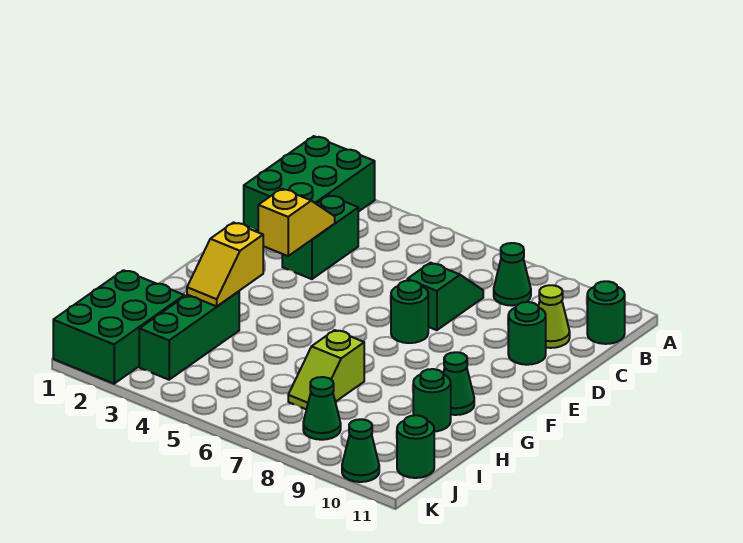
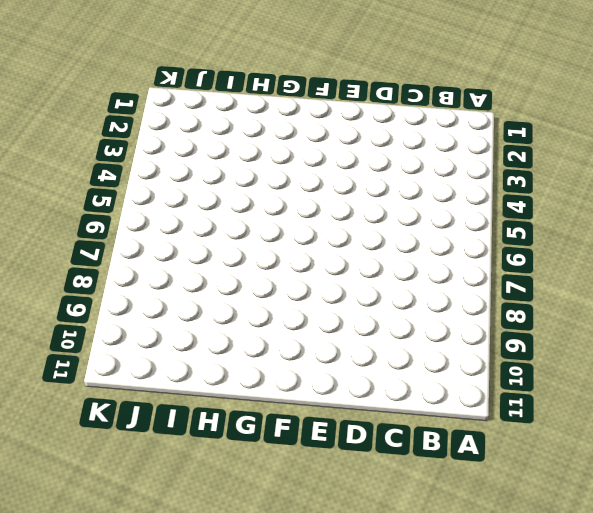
none -> green brick A1:C2 level 1
none -> green cone B8 level 1
none -> green round brick B11 level 1

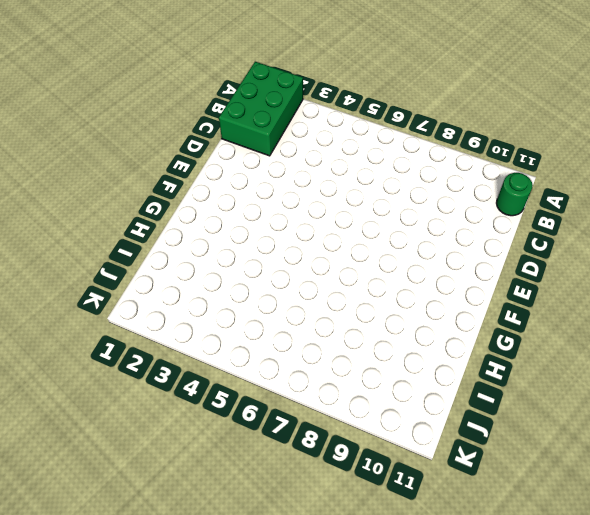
none -> green cone B8 level 1
none -> green brick C3:D3 level 1
none -> green slope C7:D7 level 1 top D

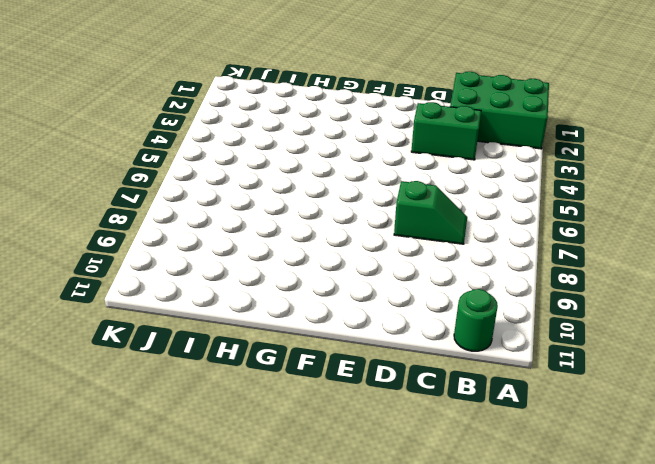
none -> green cone B8 level 1
none -> lime cone C10 level 1
none -> green round brick D10 level 1

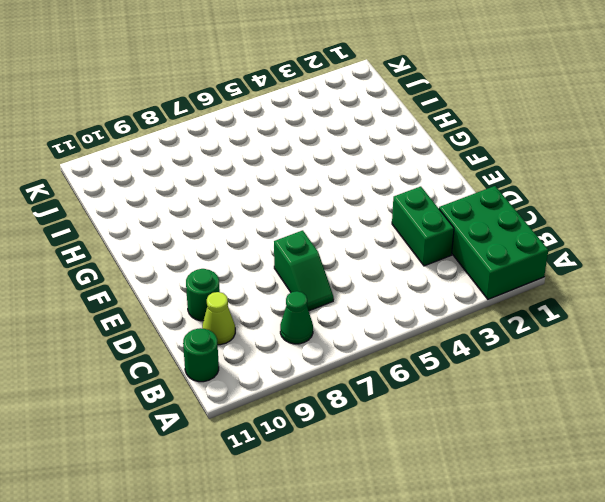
none -> green round brick E7 level 1
none -> green cone G10 level 1
none -> green brick H3:J3 level 1

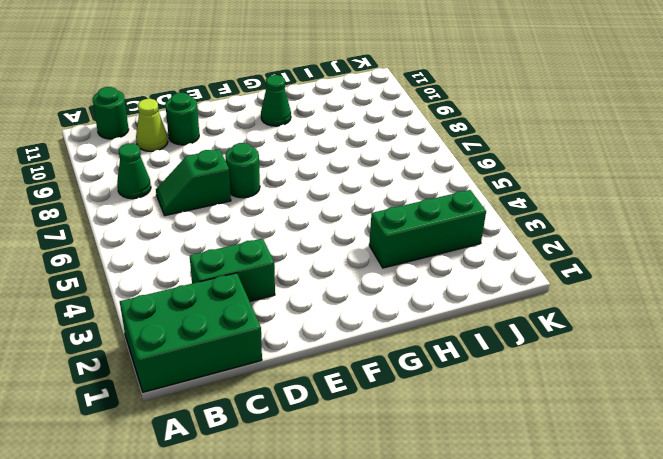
none -> lime slope H7:I7 level 1 top H
none -> green round brick H10 level 1
none -> green brick I1:K2 level 1

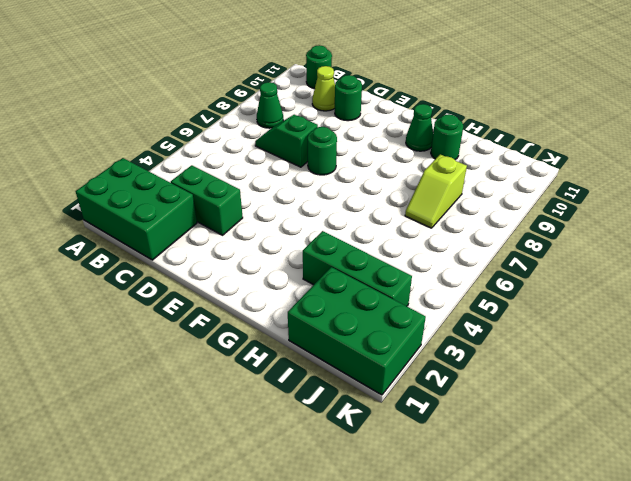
lime slope I7:I8 level 1 top 8 -> lime slope H7:I7 level 1 top H
none -> green cone J8 level 1
none -> green round brick J11 level 1
none -> green cone K10 level 1

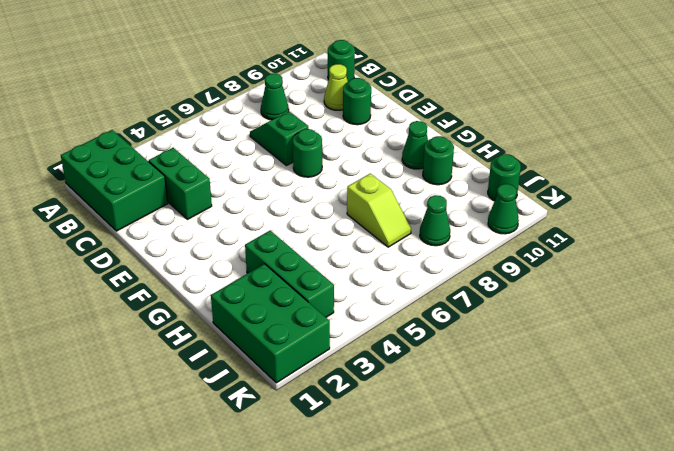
none -> yellow slope D3:E3 level 2 top E
none -> yellow slope G3:H3 level 2 top G

